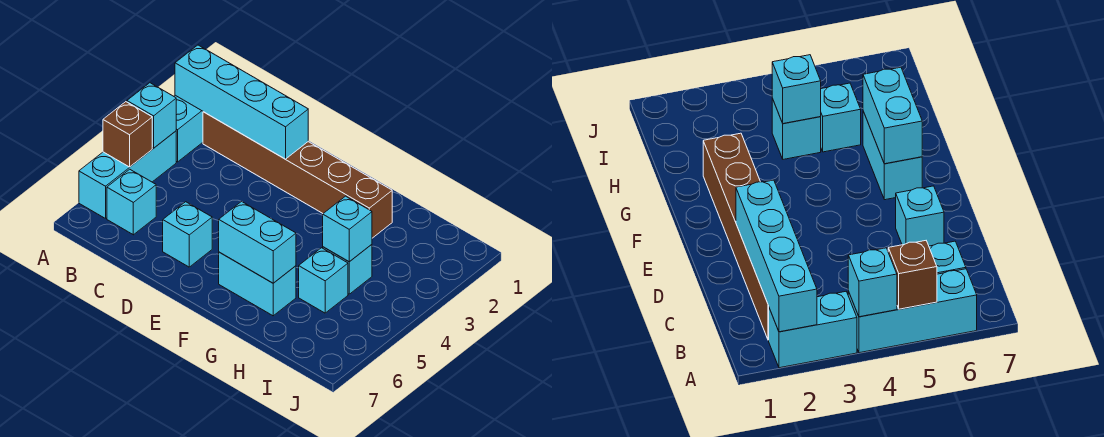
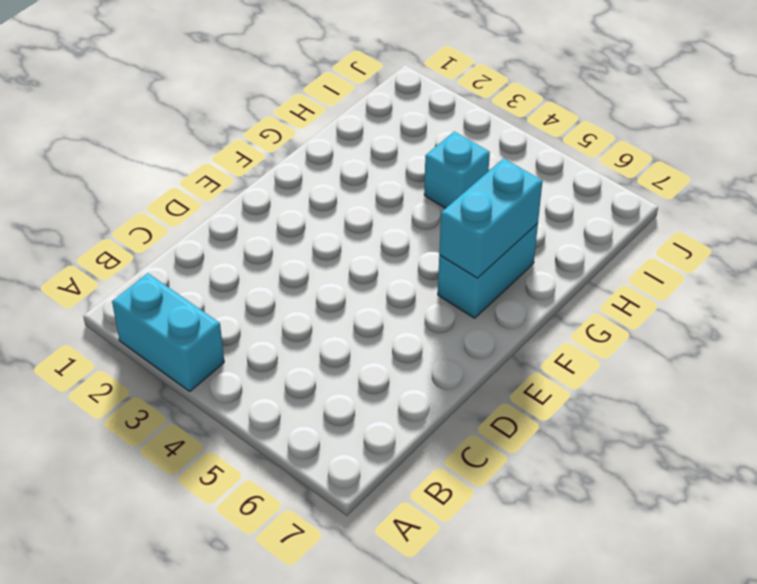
none -> cyan brick A4:A6 level 1
none -> brown brick B2:G2 level 1
none -> cyan brick B6 level 1

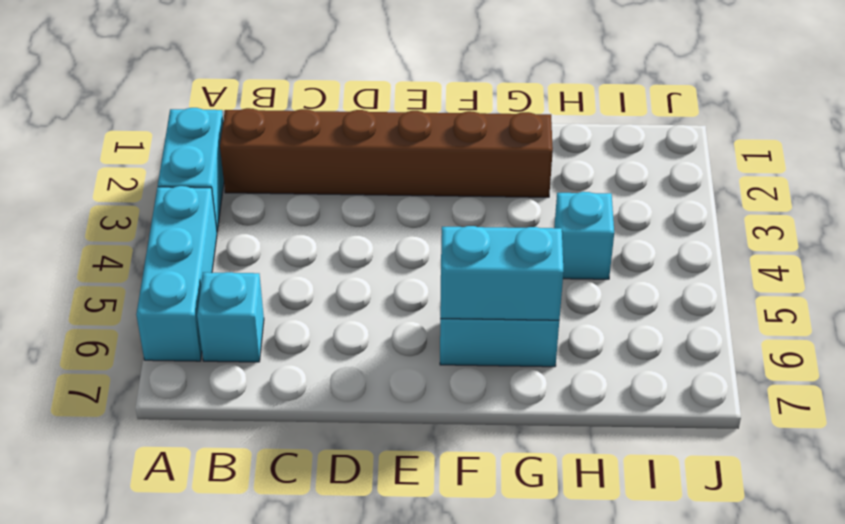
none -> cyan brick D6 level 1
none -> cyan brick H5 level 1
none -> cyan brick A2:D2 level 2

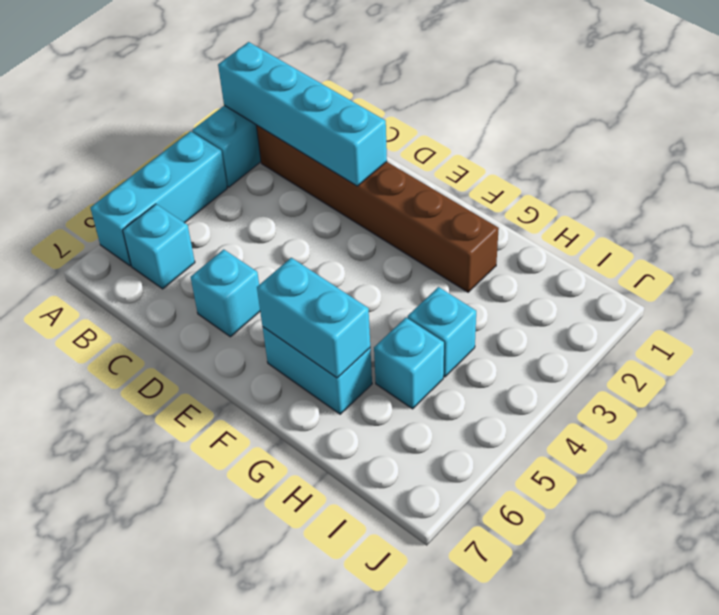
none -> cyan brick A4 level 2
none -> brown brick A5 level 2
none -> cyan brick H4 level 2

